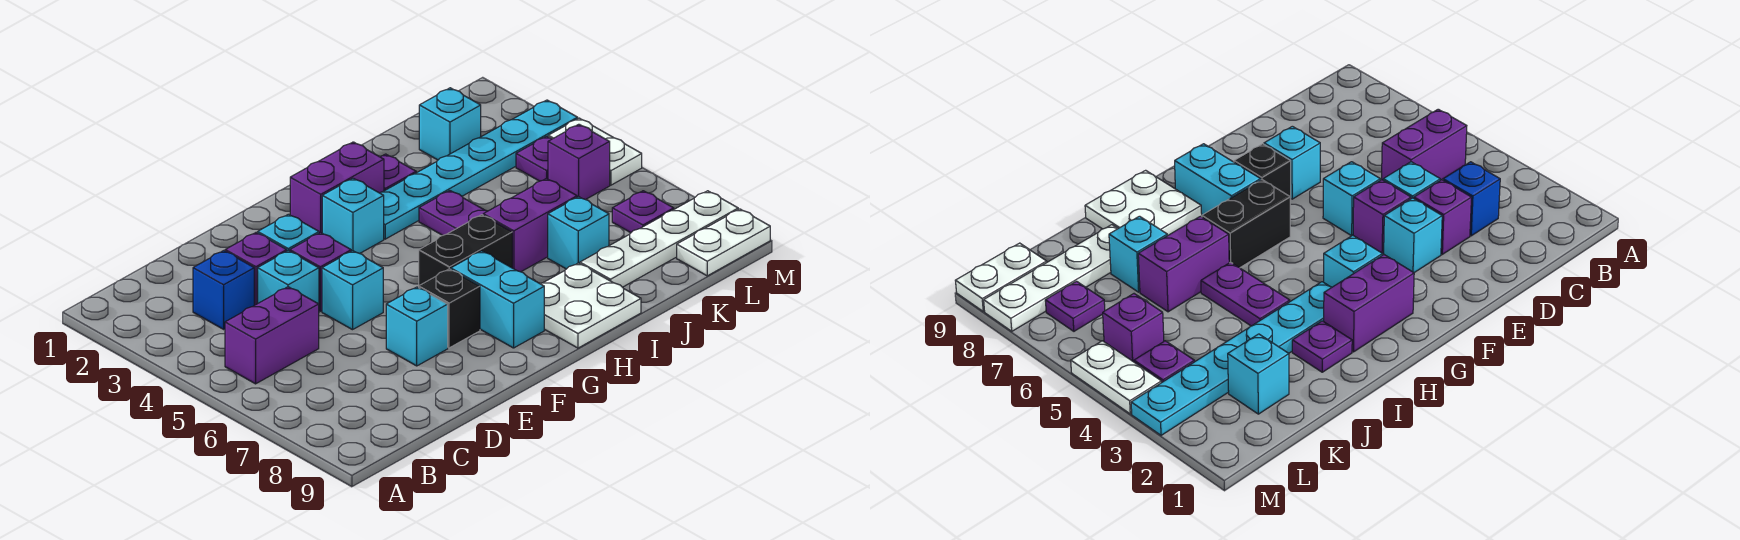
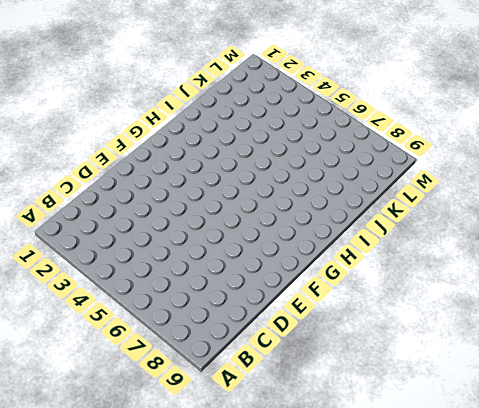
none -> purple brick B5:C5 level 1
none -> blue brick C3 level 1
none -> purple brick D3 level 1

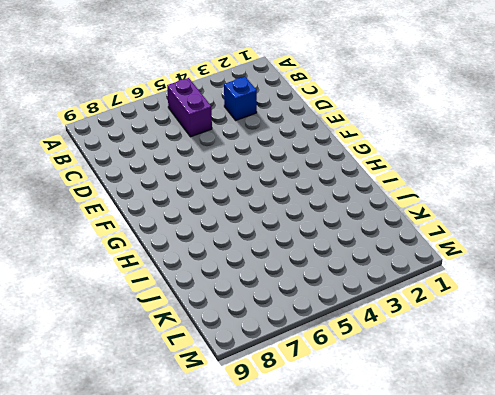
none -> purple brick D3 level 1
none -> cyan brick D4 level 1
none -> cyan brick E3 level 1

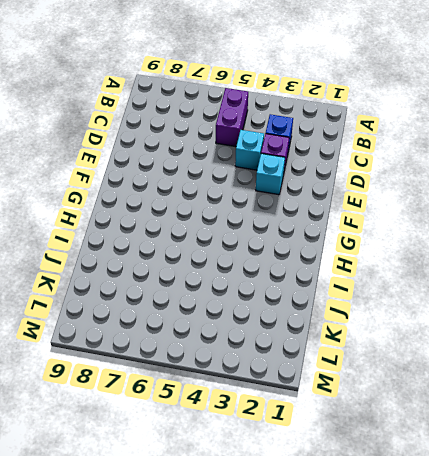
none -> purple brick E4 level 1
none -> cyan brick E5 level 1
none -> cyan brick E7 level 1

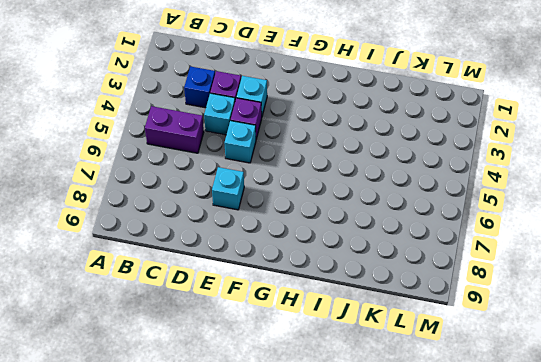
none -> black brick F7 level 1
none -> purple brick G2:H2 level 1
none -> cyan brick G3 level 1

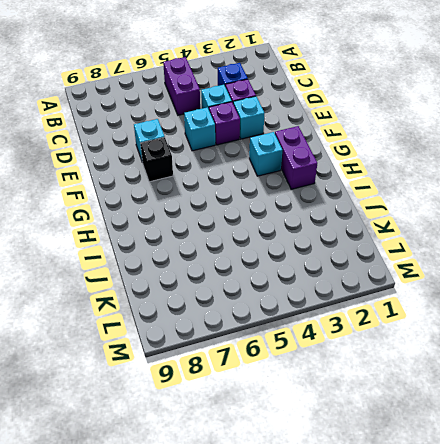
none -> black brick G6:H6 level 1
none -> cyan brick G7:G8 level 1
none -> cyan plate H3:M3 level 1

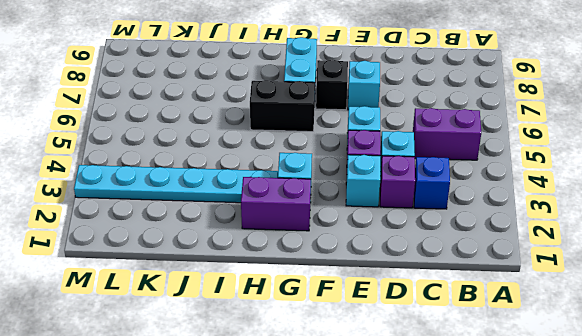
none -> white plate H8:I9 level 1
none -> purple plate I2 level 1
none -> purple plate I4:I5 level 1

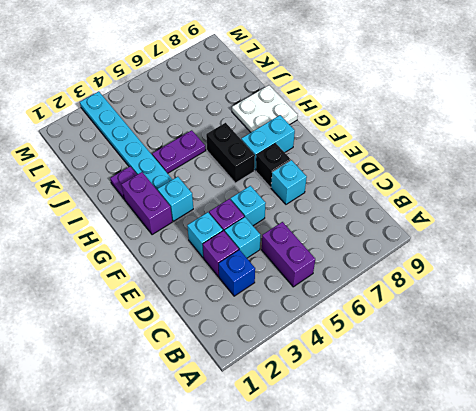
none -> purple brick I6:J6 level 1
none -> cyan brick J7 level 1
none -> white plate J8:M8 level 1

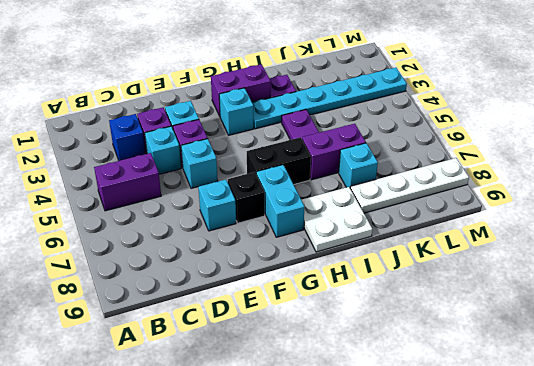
none -> cyan brick K2 level 1
none -> purple plate L4 level 1
none -> purple brick L5 level 1

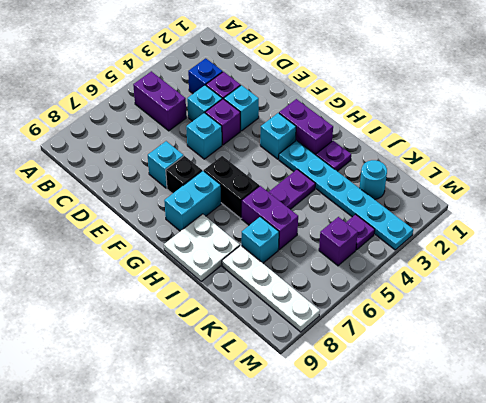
cyan round brick K2 level 1 -> cyan brick K2 level 1
none -> purple plate L7 level 1
none -> white plate L9:M9 level 1
none -> white plate M4:M5 level 1

